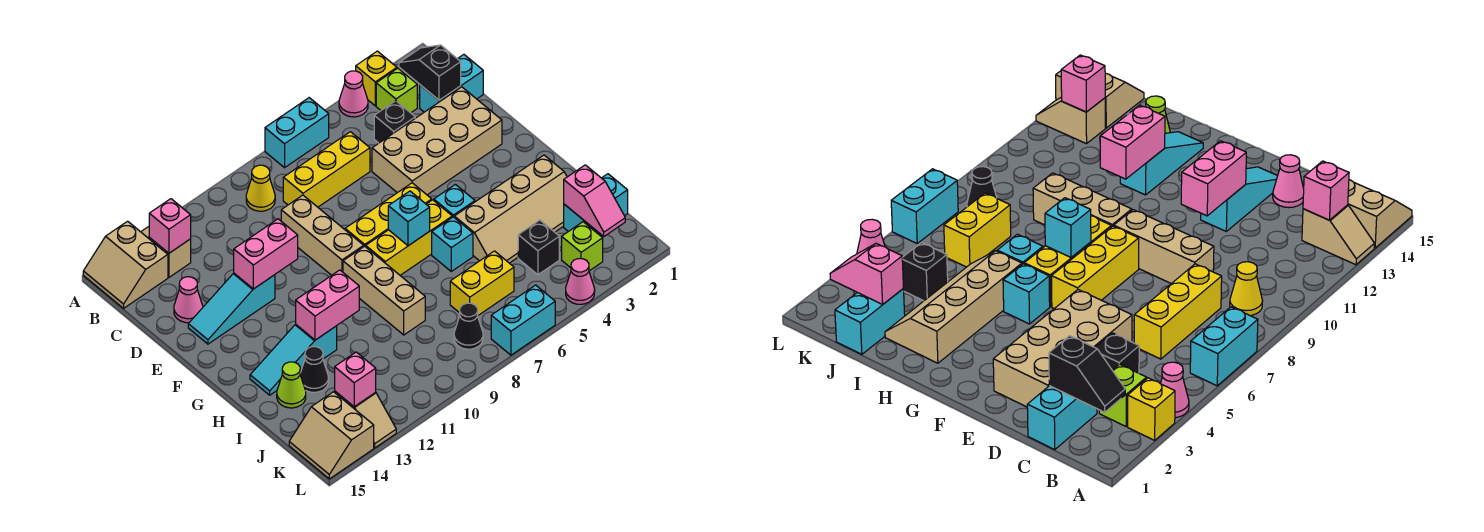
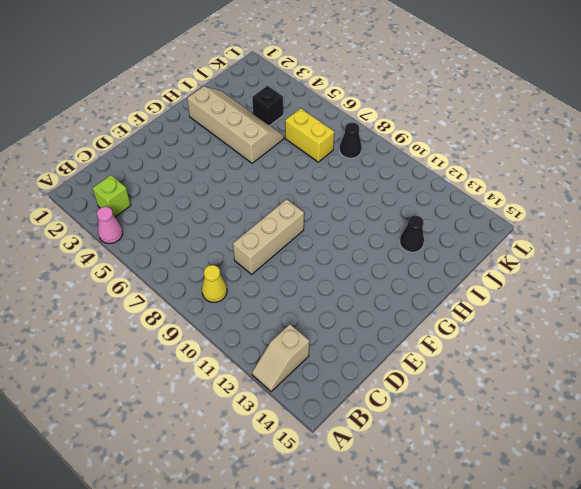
none -> yellow brick A3 level 1
none -> cyan brick A6:A7 level 1
none -> tan slope A14:B15 level 1 top 14
none -> cyan brick C1:C2 level 1

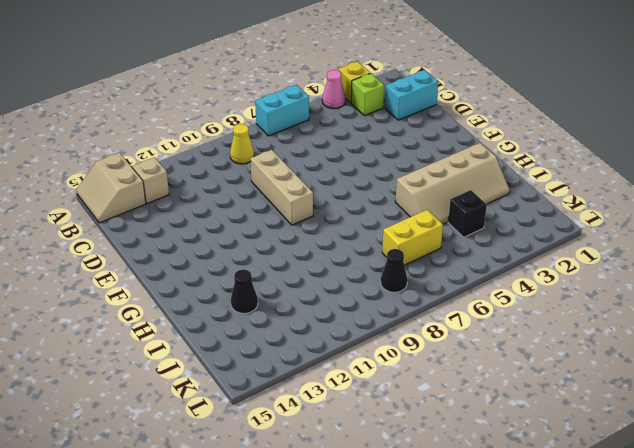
none -> black brick C4 level 1
none -> yellow brick C6:C8 level 1
none -> tan brick D2:E5 level 1
none -> pink cone D14 level 1

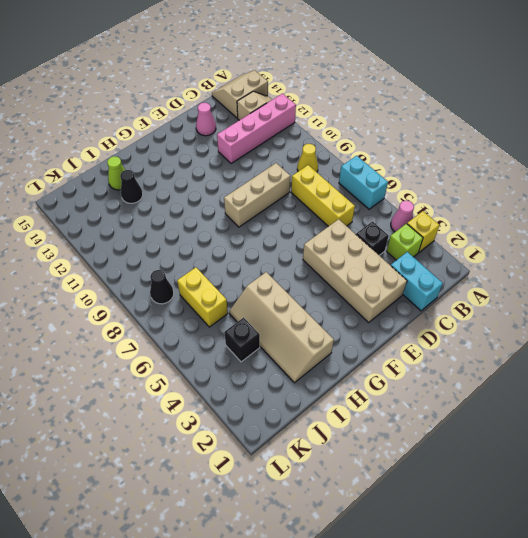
pink brick A12:D12 level 1 -> none
none -> cyan slope E12:E14 level 1 top 12
none -> yellow brick F6:F8 level 1
none -> cyan brick G5 level 1
none -> yellow brick G6:G8 level 1

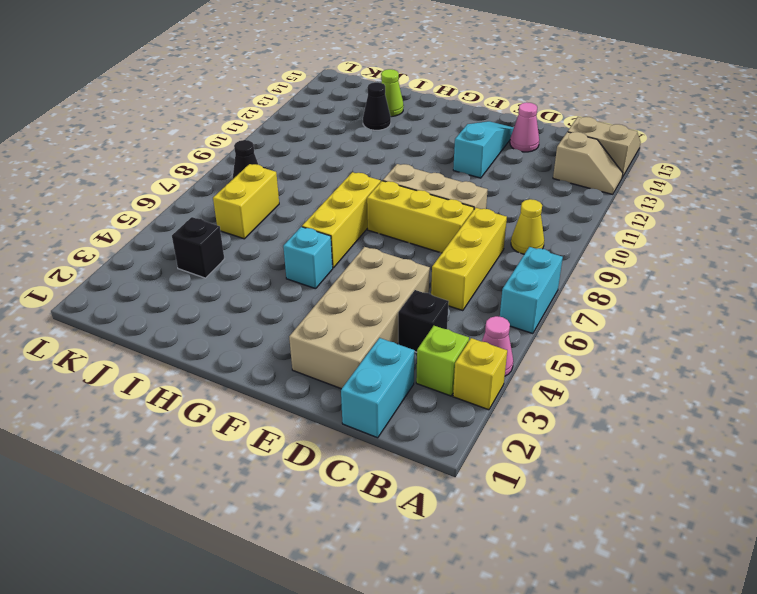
yellow brick D8:F8 level 1 -> yellow brick F6:F8 level 1
none -> tan brick G9:I9 level 1
none -> tan slope H2:I5 level 1 top H
none -> cyan brick H6 level 1
none -> cyan slope H12:H14 level 1 top 12

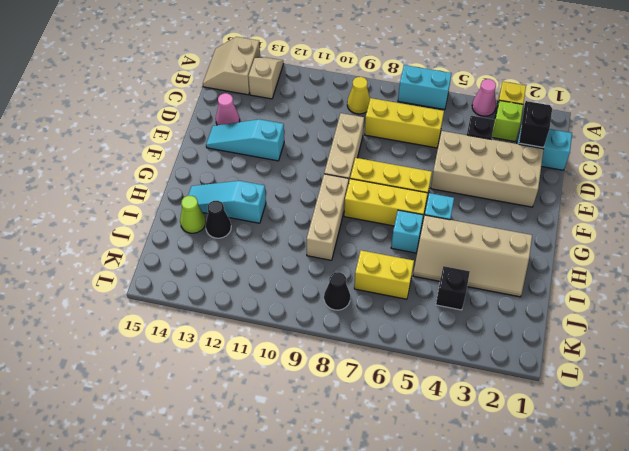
none -> cyan brick J1:J2 level 1
none -> lime brick K3 level 1
none -> tan slope K13:L13 level 1 top K
none -> tan slope K14:L15 level 1 top 14

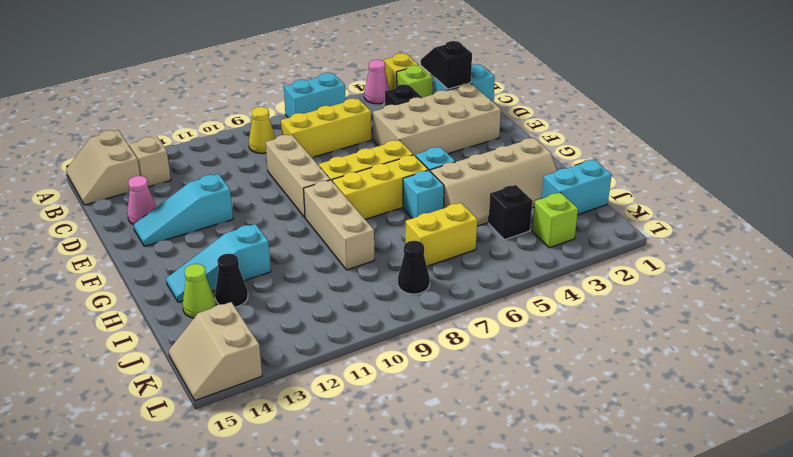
none -> tan slope K13:L13 level 1 top K
none -> pink cone L4 level 1
none -> cyan brick L6:L7 level 1
none -> pink brick B13 level 2

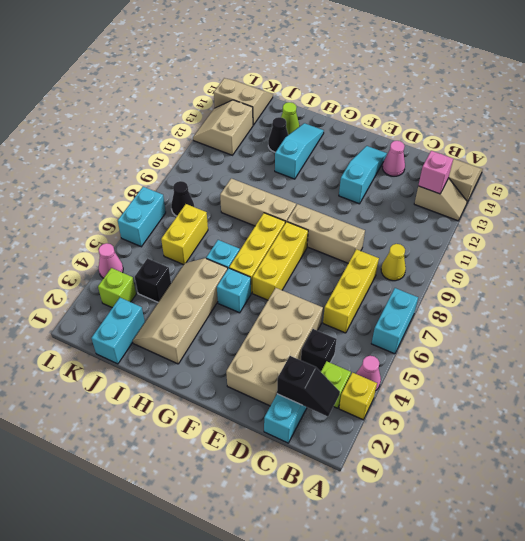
tan slope K12:L13 level 1 top K -> tan slope K13:L13 level 1 top K
none -> pink brick E11:E12 level 2
none -> cyan brick G7 level 2
none -> pink brick H11:H12 level 2
none -> pink slope J2:K2 level 2 top J

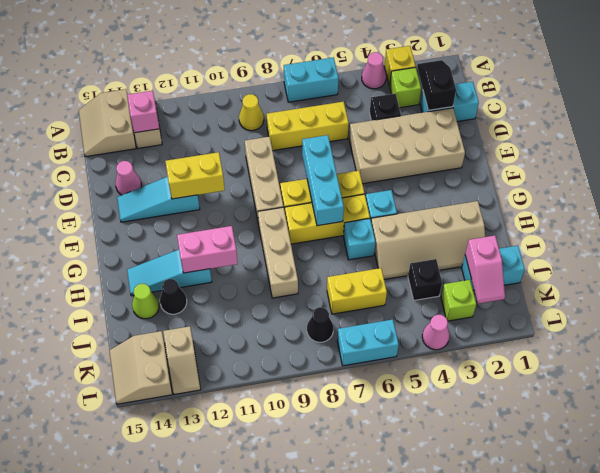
cyan brick E7:G7 level 2 -> cyan brick G7 level 2
yellow brick E11:E12 level 2 -> pink brick E11:E12 level 2
none -> pink brick K13 level 2

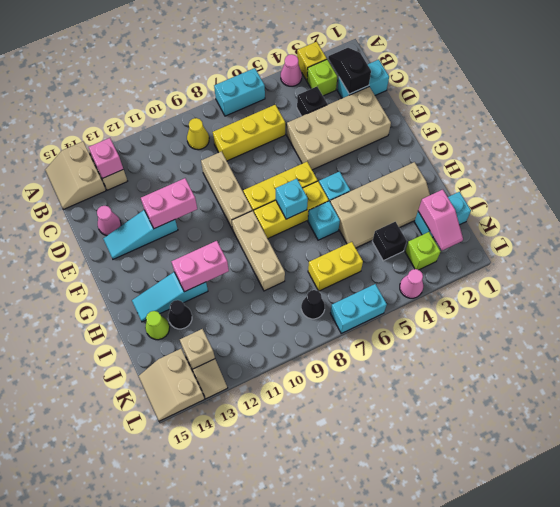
tan brick K13 level 2 -> pink brick K13 level 2

